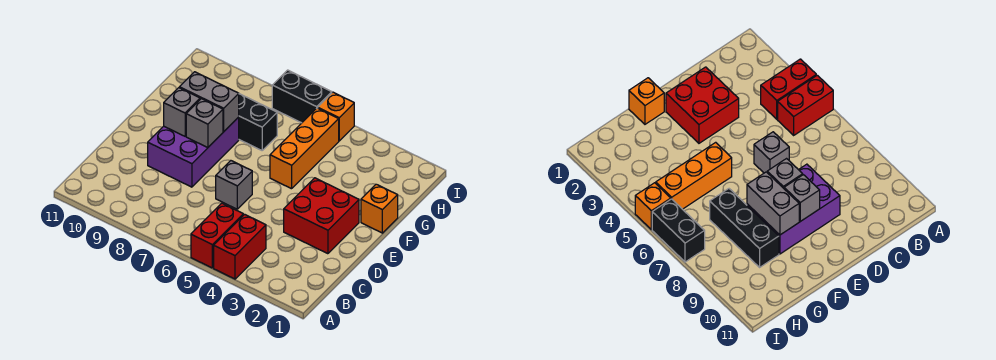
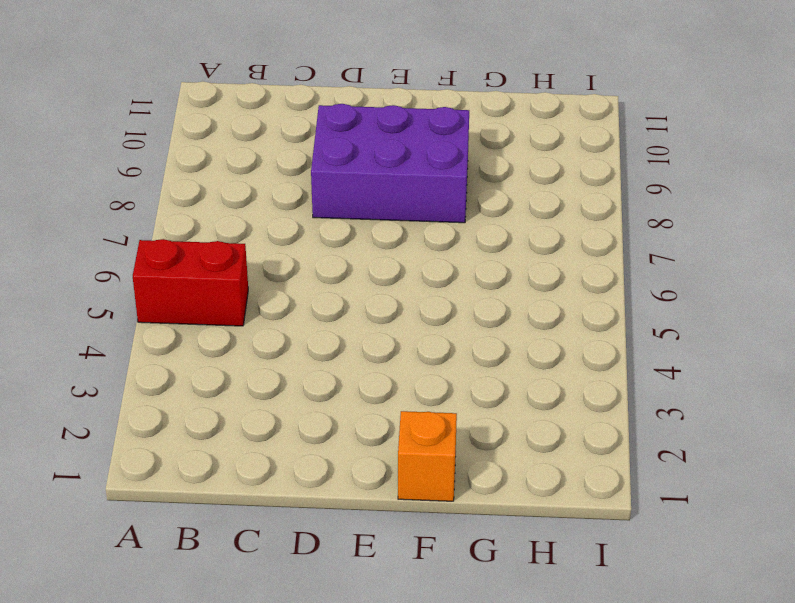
none -> red brick A4:B4 level 1
none -> red brick D2:E3 level 1
none -> grey brick D6 level 1

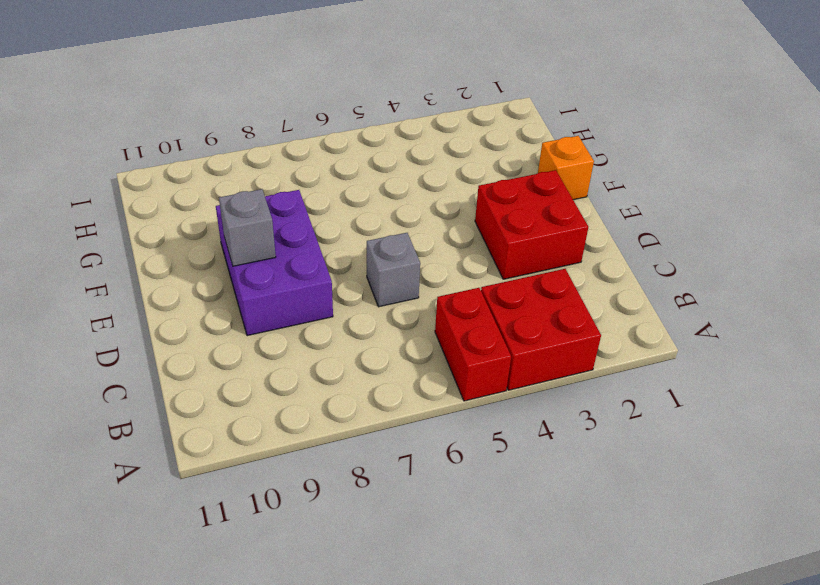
red brick A3:B4 level 1 -> red brick A4:B4 level 1
none -> orange brick F5:H5 level 1
none -> black brick G7:G9 level 1
none -> orange brick I5 level 1

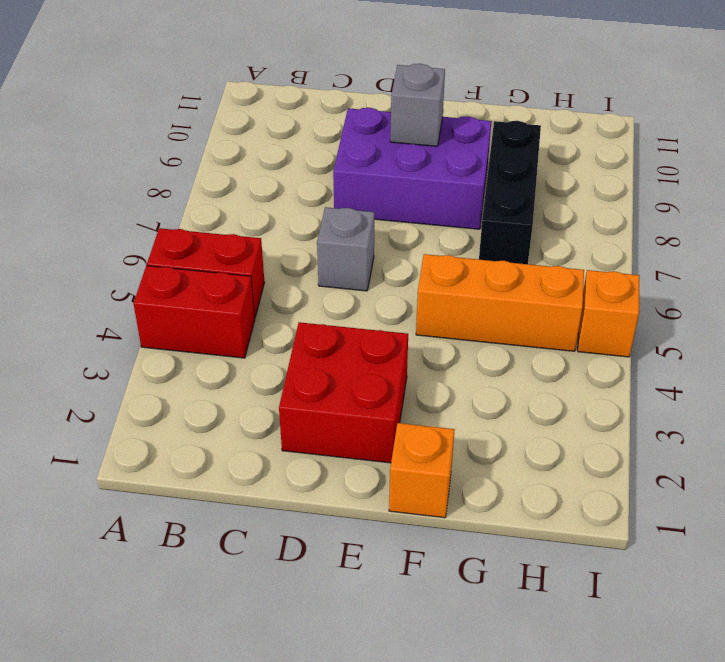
none -> black brick I6:I7 level 1
none -> grey brick E8 level 2
none -> grey brick F8:F9 level 2

